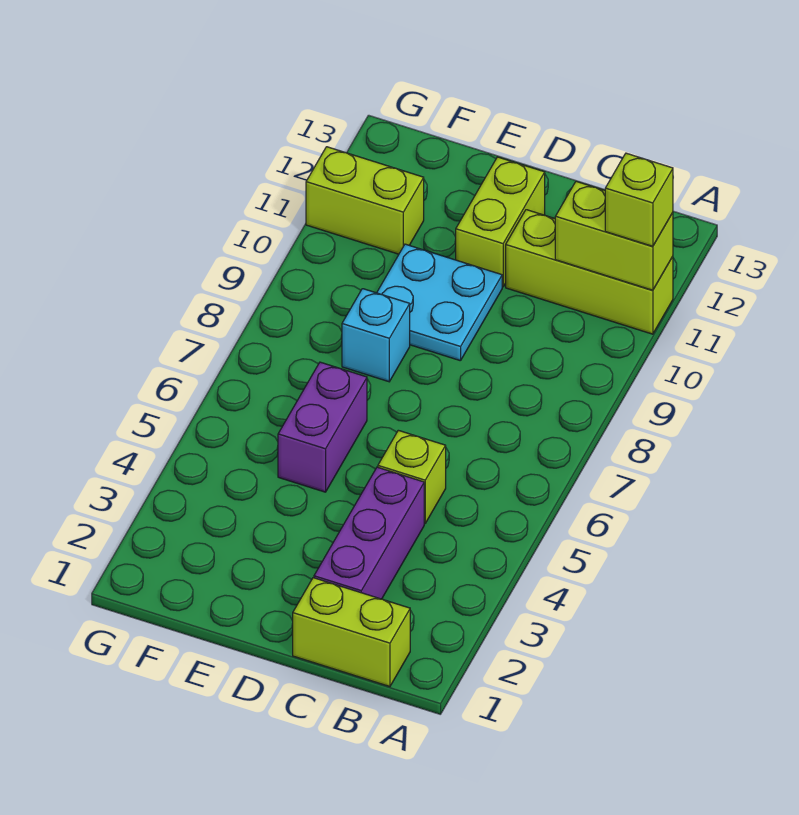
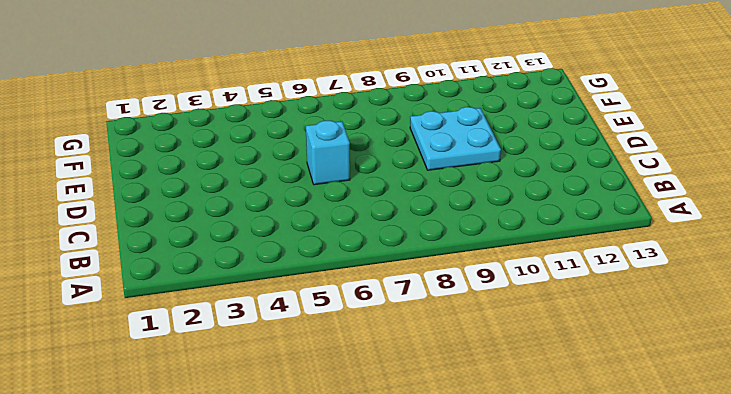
cyan brick D6 level 1 -> cyan brick E8 level 1
none -> lime brick A11:C11 level 1
none -> lime brick B1:C1 level 1

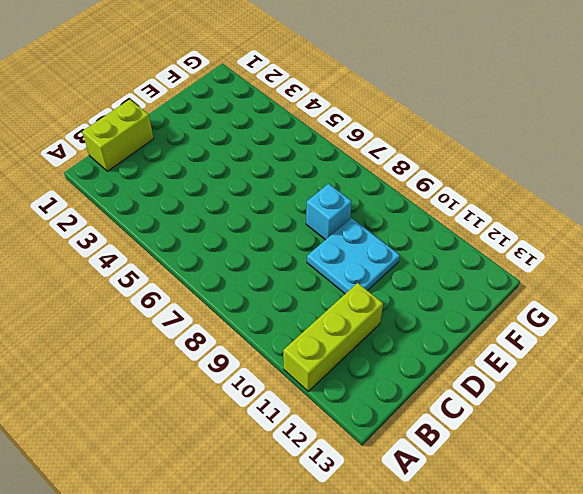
none -> purple brick C2:C4 level 1
none -> lime brick C5 level 1

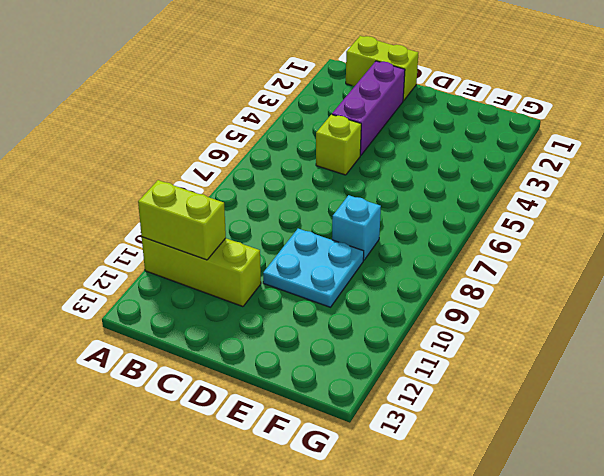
none -> lime brick D11:D12 level 1
none -> purple brick E5:E6 level 1

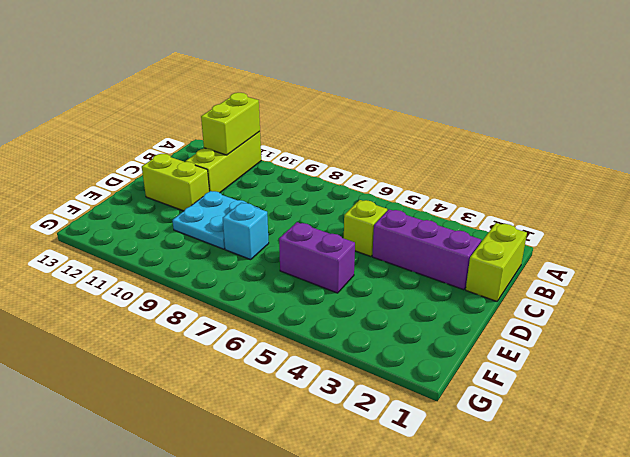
none -> lime brick F11:G11 level 1
none -> lime brick A11 level 3

